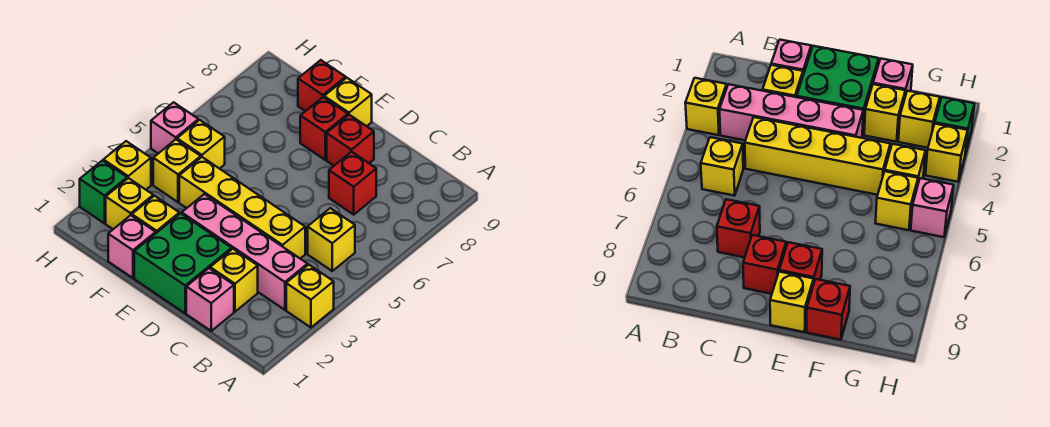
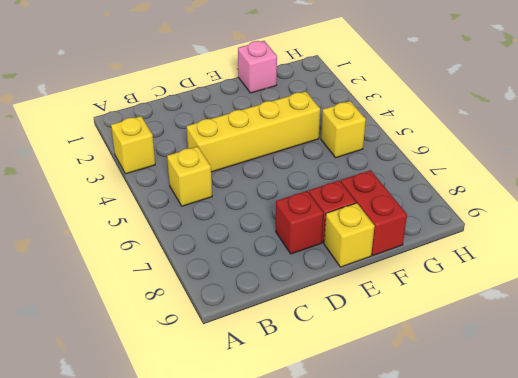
red brick F8:F9 level 1 -> red brick F9 level 1
none -> pink brick B3:E3 level 1
none -> pink brick C1 level 1
none -> yellow brick C2 level 1

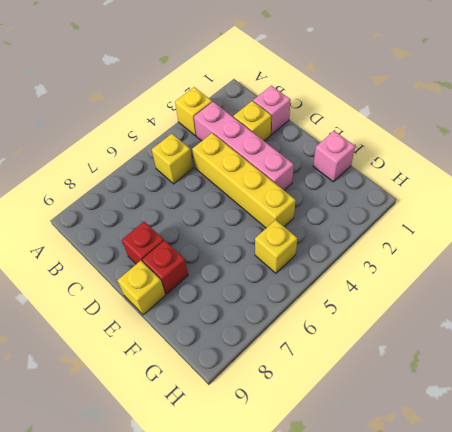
none -> red brick C7 level 1
none -> green brick D1:E2 level 1
none -> yellow brick F2 level 1

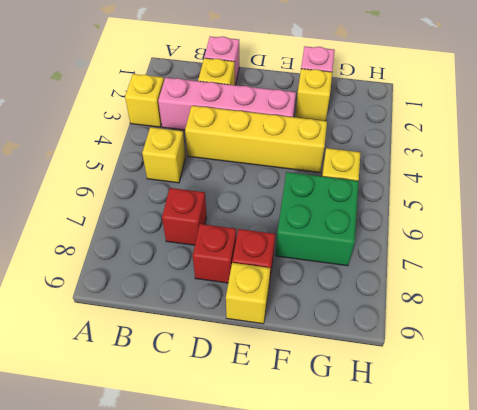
green brick F6:G7 level 1 -> green brick D1:E2 level 1
none -> red brick F9 level 1
none -> yellow brick G2 level 1
none -> yellow brick G4 level 1

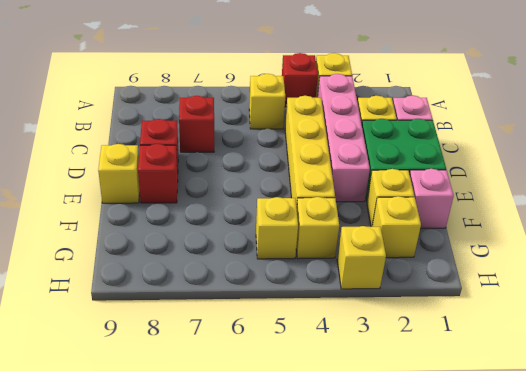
red brick A4 level 1 -> red brick F9 level 1
none -> green brick H2 level 1
none -> pink brick H5 level 1

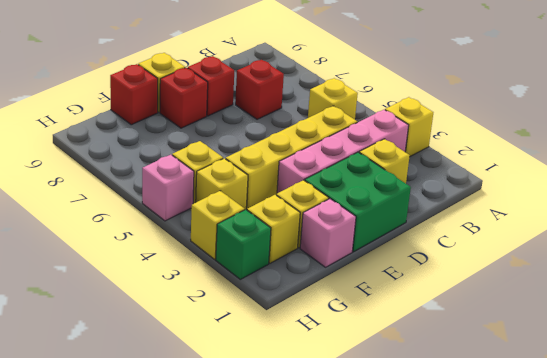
none -> pink brick C1 level 1

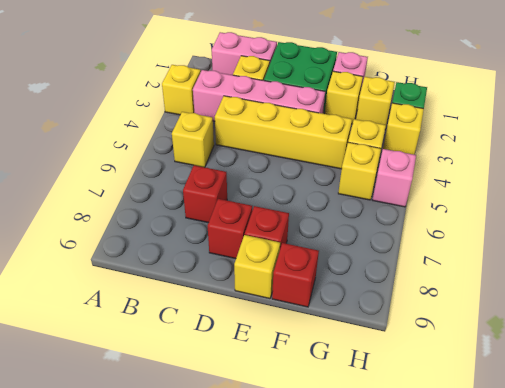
pink brick B1:C1 level 1 -> pink brick C1 level 1

